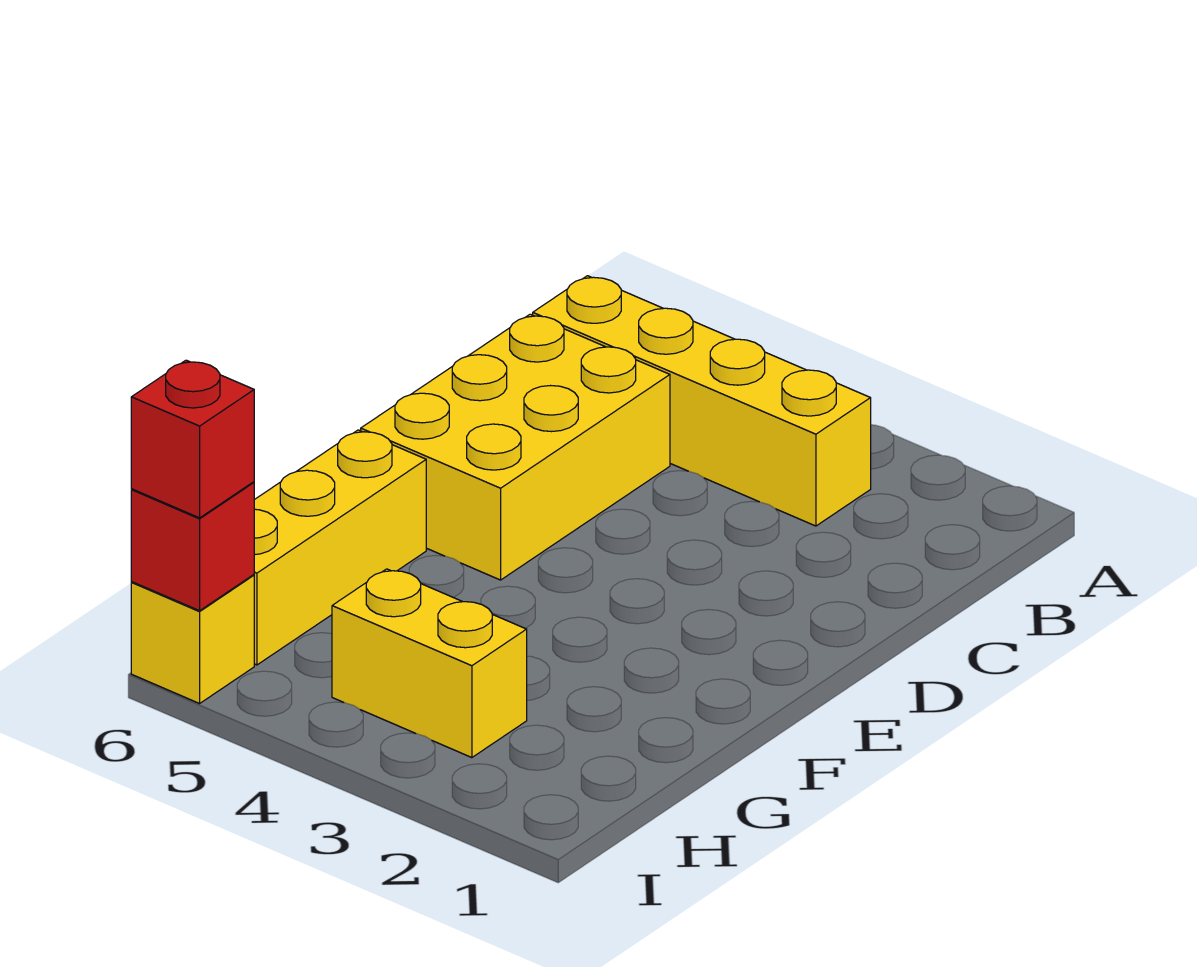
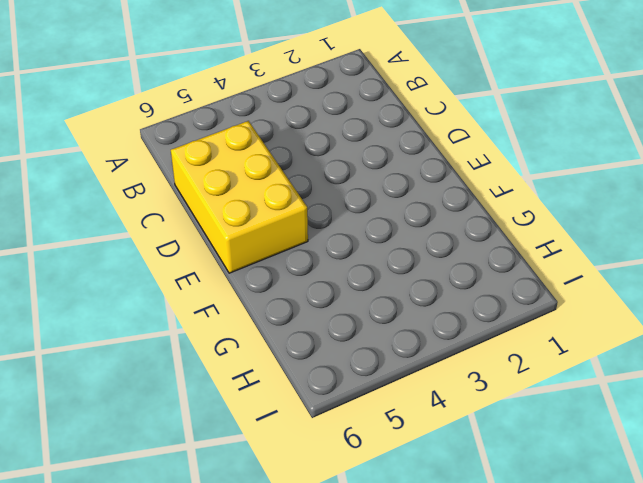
none -> yellow brick B3:B6 level 1
none -> yellow brick F6:H6 level 1

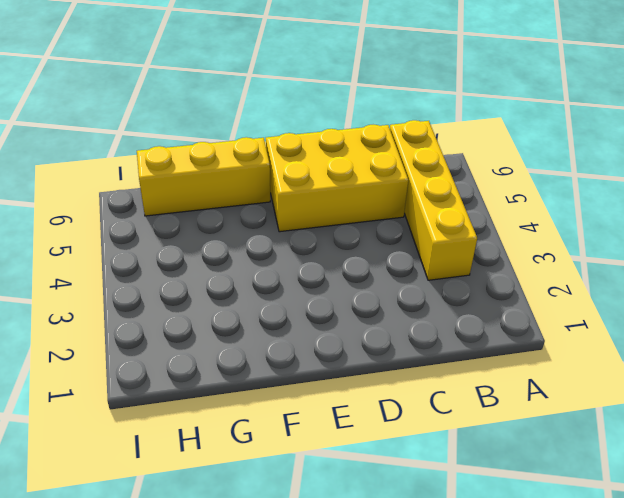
none -> yellow brick H3:H4 level 1
none -> yellow brick I6 level 1

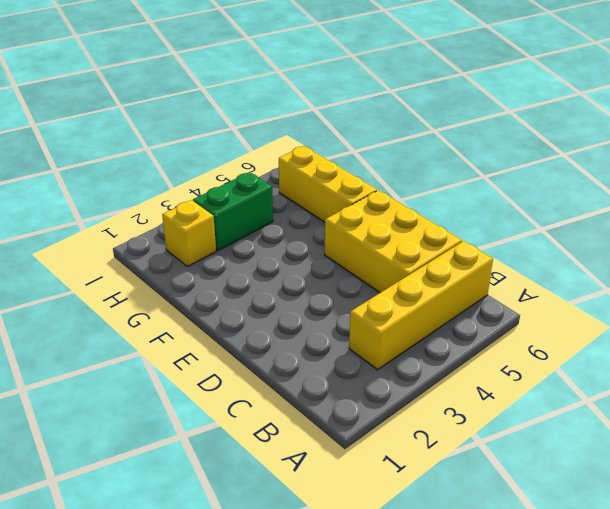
yellow brick H2 level 1 -> yellow brick I6 level 1
green brick H3:H4 level 1 -> yellow brick H3:H4 level 1
none -> red brick I6 level 2
none -> red brick I6 level 3

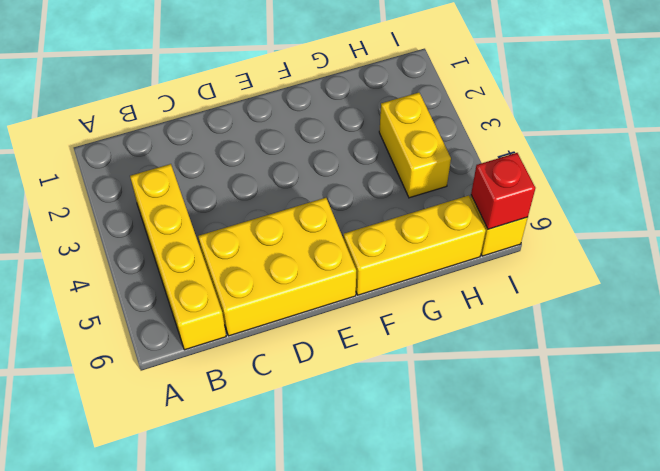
none -> red brick I6 level 3

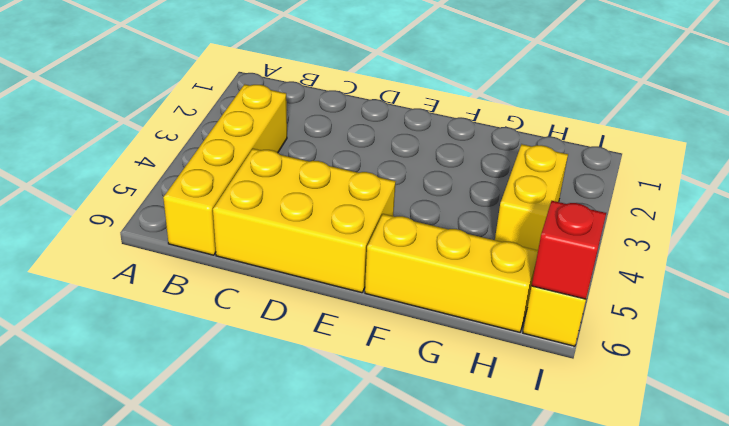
none -> red brick I6 level 3

